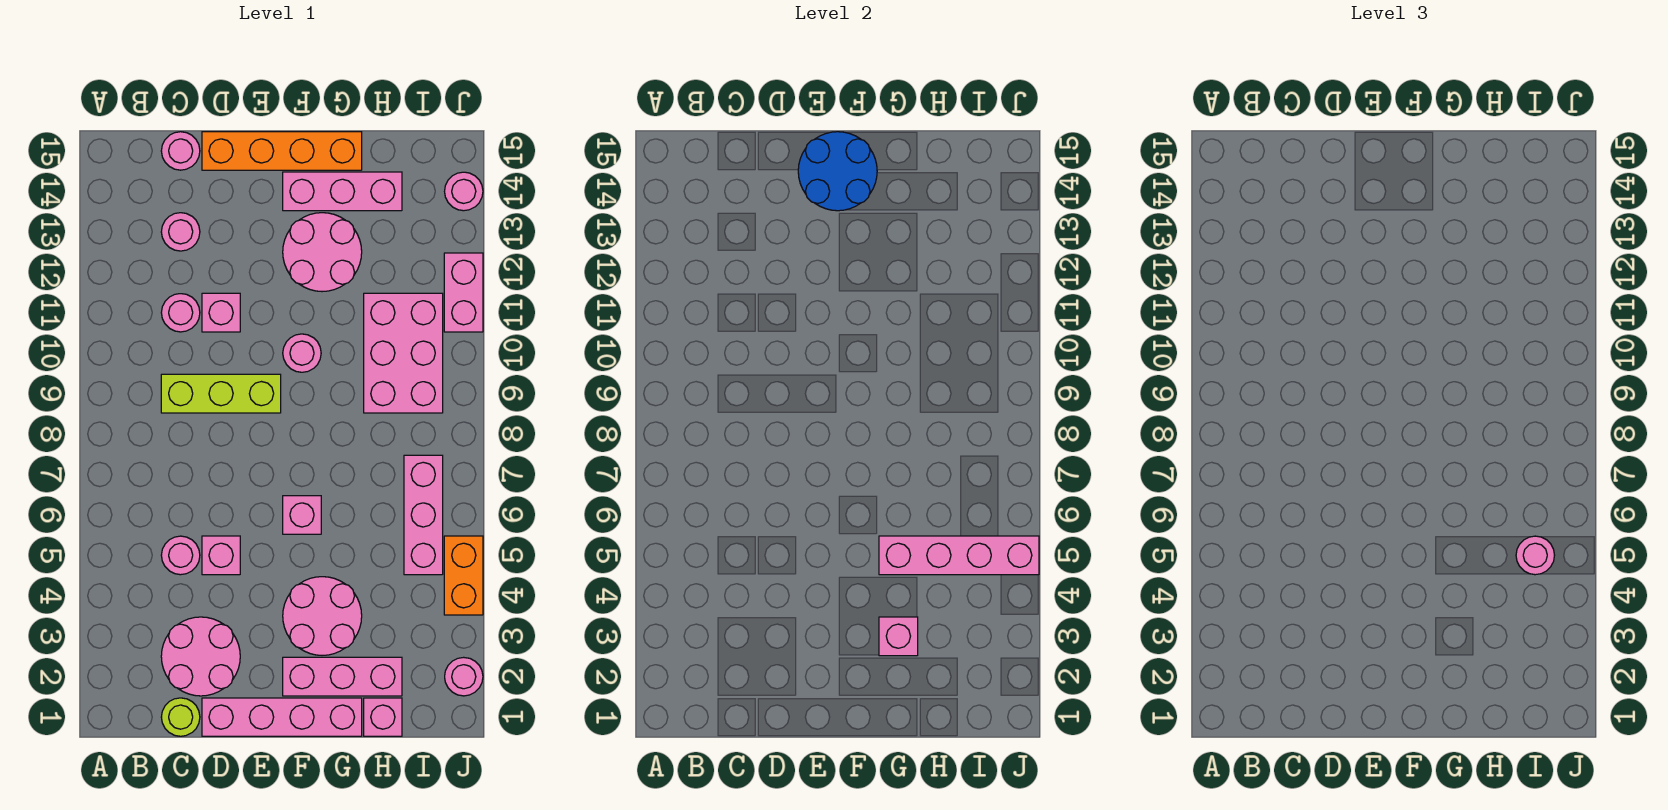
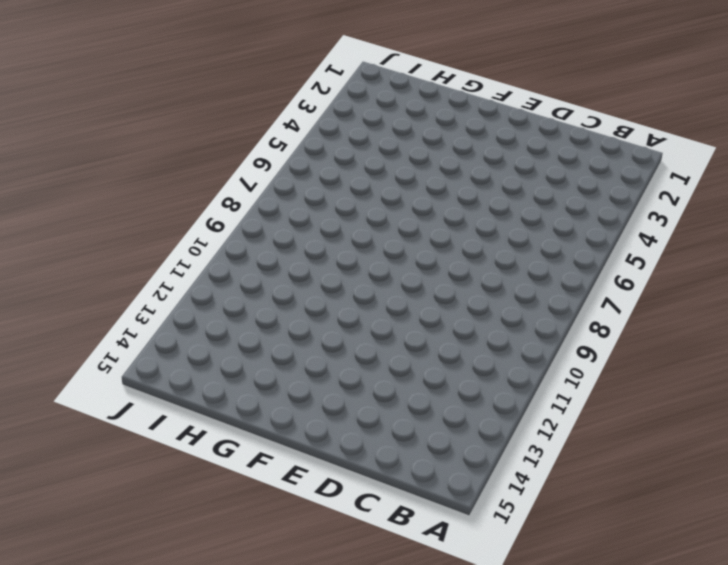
none -> lime round brick C1 level 1
none -> pink round brick C2:D3 level 1
none -> pink round brick C5 level 1

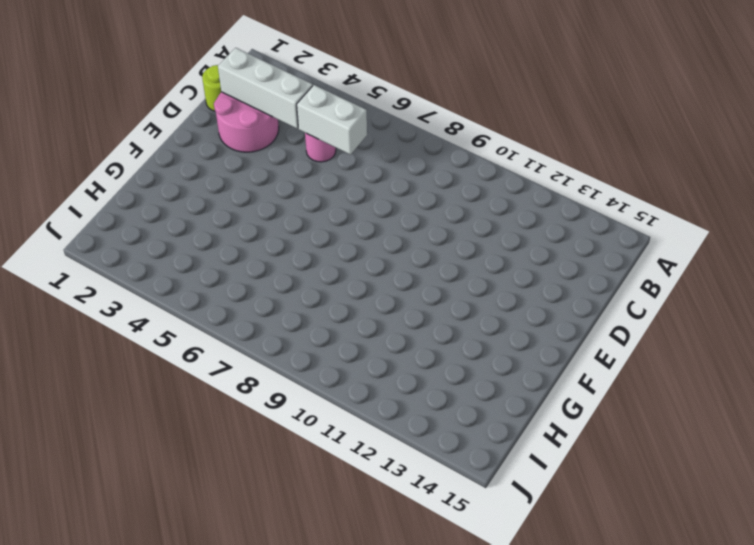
white brick C2:C4 level 2 -> none
white brick C5:C6 level 2 -> none
none -> lime brick C9:E9 level 1
none -> pink round brick C11 level 1
none -> pink round brick C13 level 1

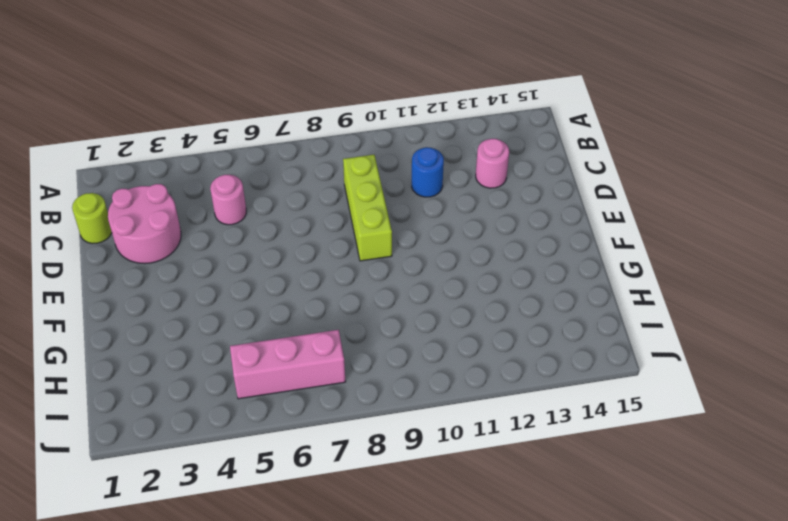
blue round brick C11 level 1 -> pink round brick C11 level 1
none -> pink round brick C15 level 1
none -> pink brick D1:G1 level 1
none -> pink brick D5 level 1

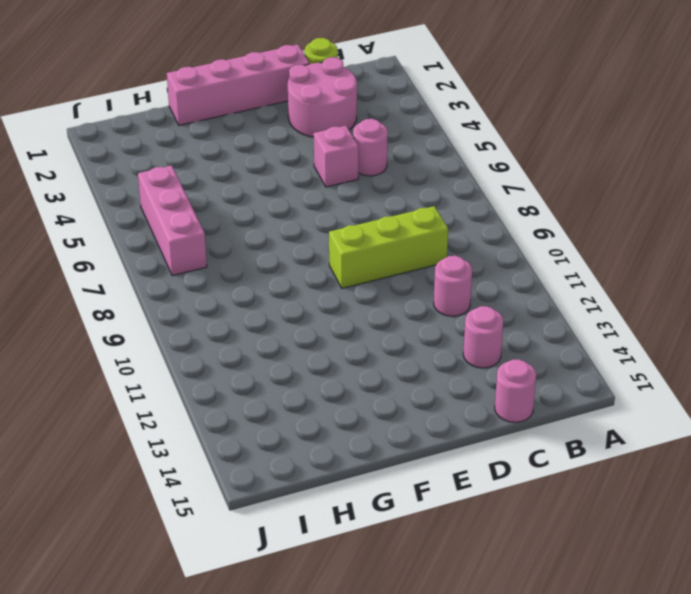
none -> pink brick D11 level 1
none -> orange brick D15:G15 level 1
none -> pink brick F2:H2 level 1

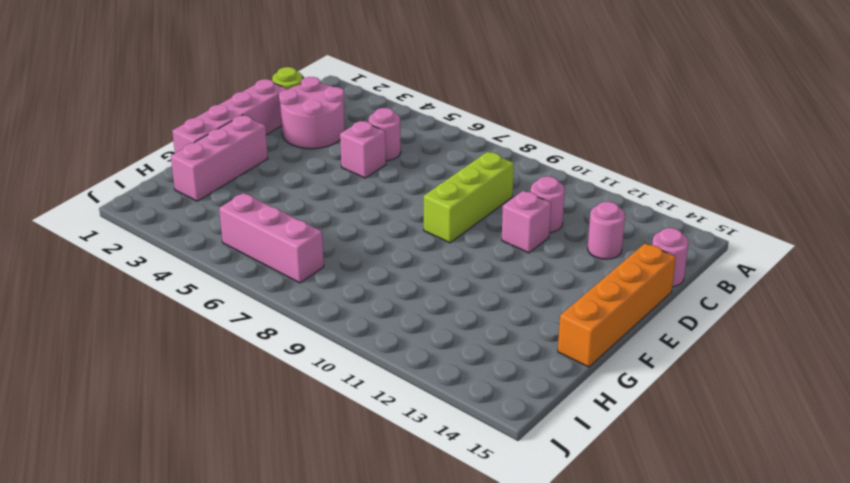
none -> pink round brick F3:G4 level 1
none -> pink brick F6 level 1
none -> pink round brick F10 level 1

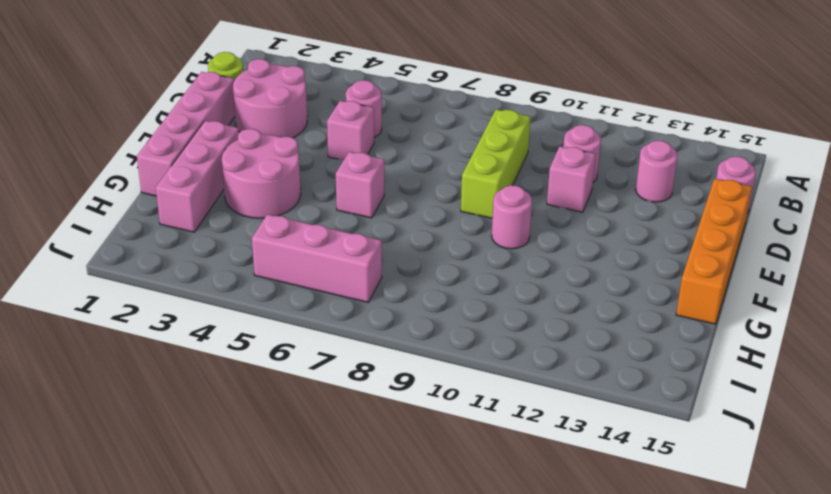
none -> pink round brick F12:G13 level 1
none -> pink brick F14:H14 level 1
none -> pink brick H1 level 1

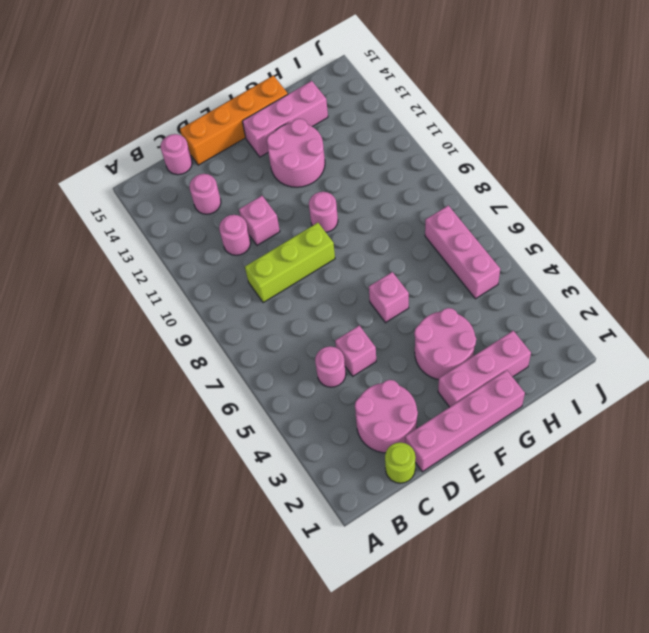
none -> pink brick H1 level 1
none -> pink brick H9:I11 level 1
none -> pink round brick J2 level 1

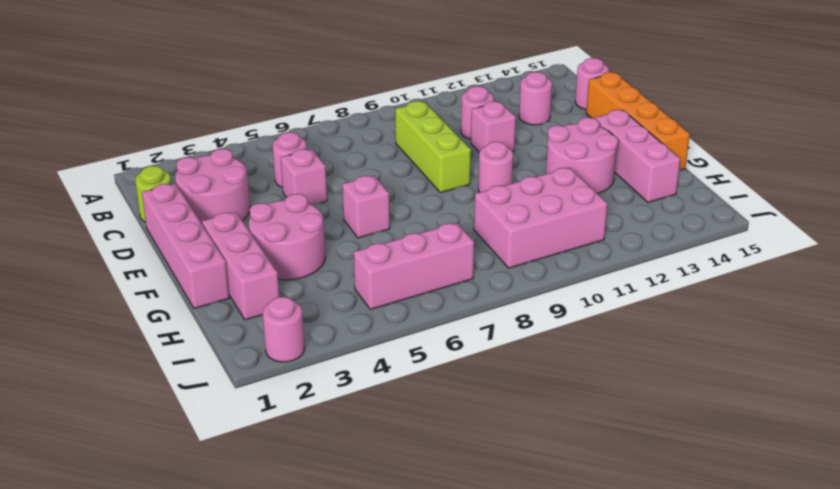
none -> pink brick H1 level 1
none -> orange brick J4:J5 level 1
none -> pink brick J11:J12 level 1

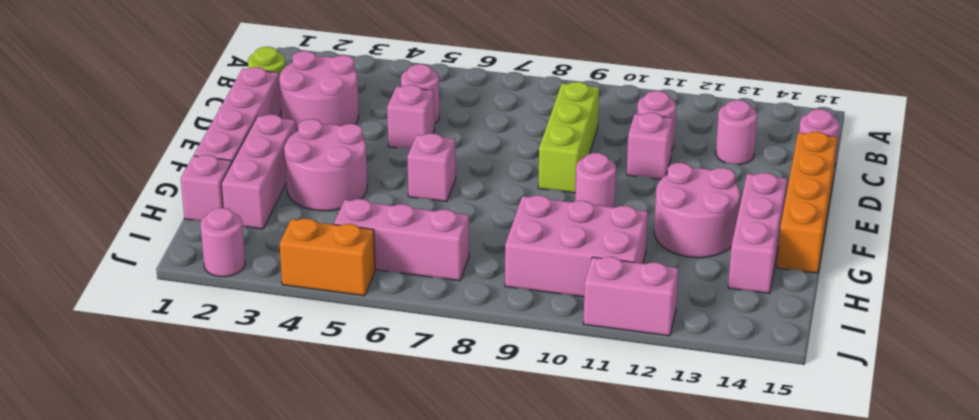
none -> pink round brick J14 level 1
none -> blue round brick E14:F15 level 2
none -> pink brick G3 level 2

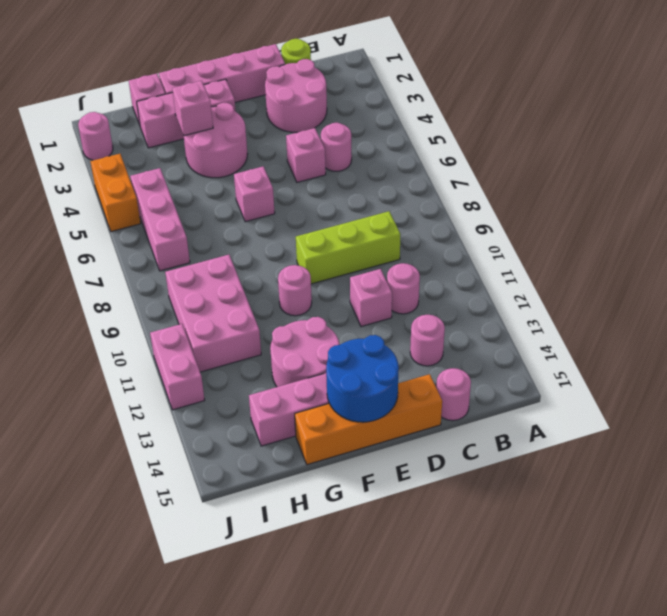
none -> pink round brick J14 level 1
none -> pink brick G5:J5 level 2
none -> pink round brick I5 level 3

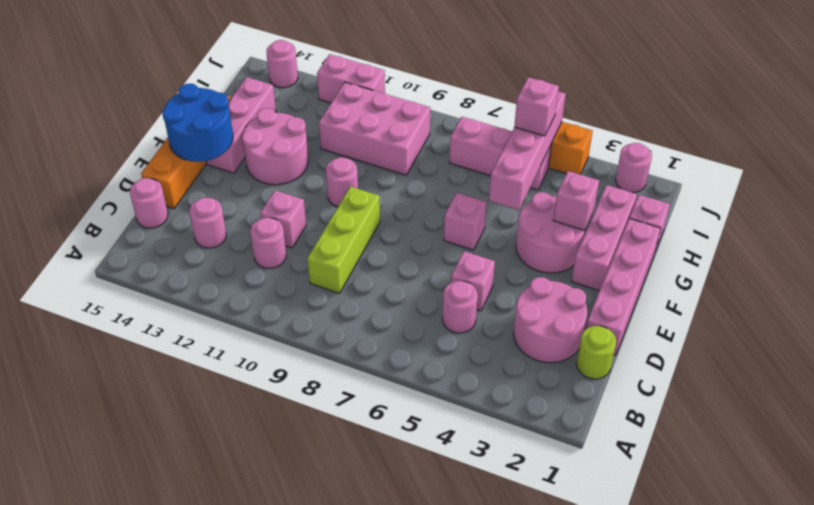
pink brick I5 level 3 -> pink round brick I5 level 3

